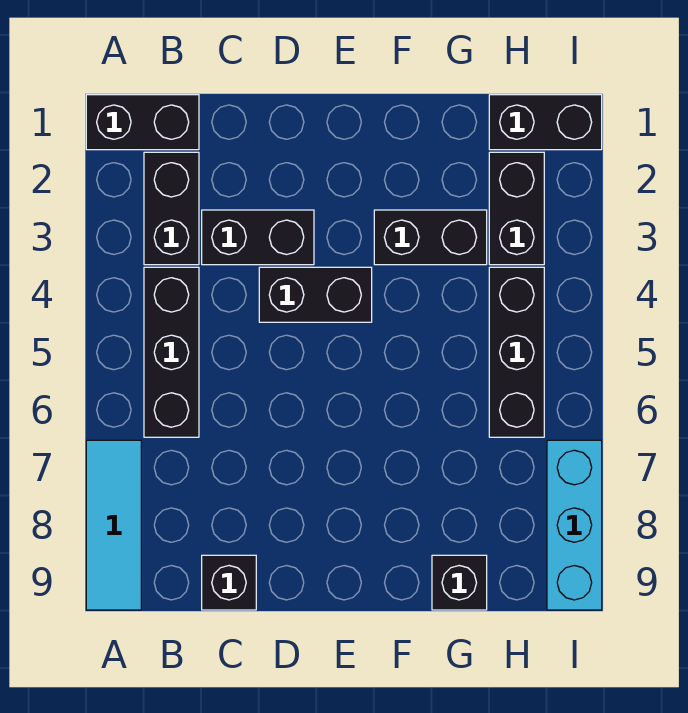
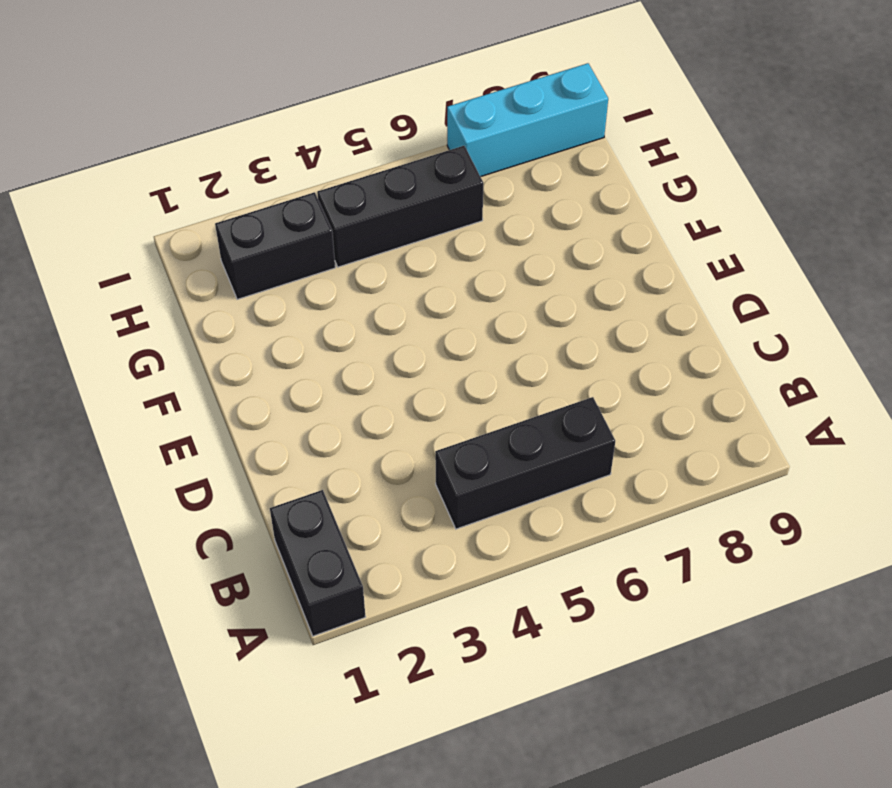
none -> cyan tile A7:A9 level 1
none -> black brick B2:B3 level 1
none -> black brick C3:D3 level 1

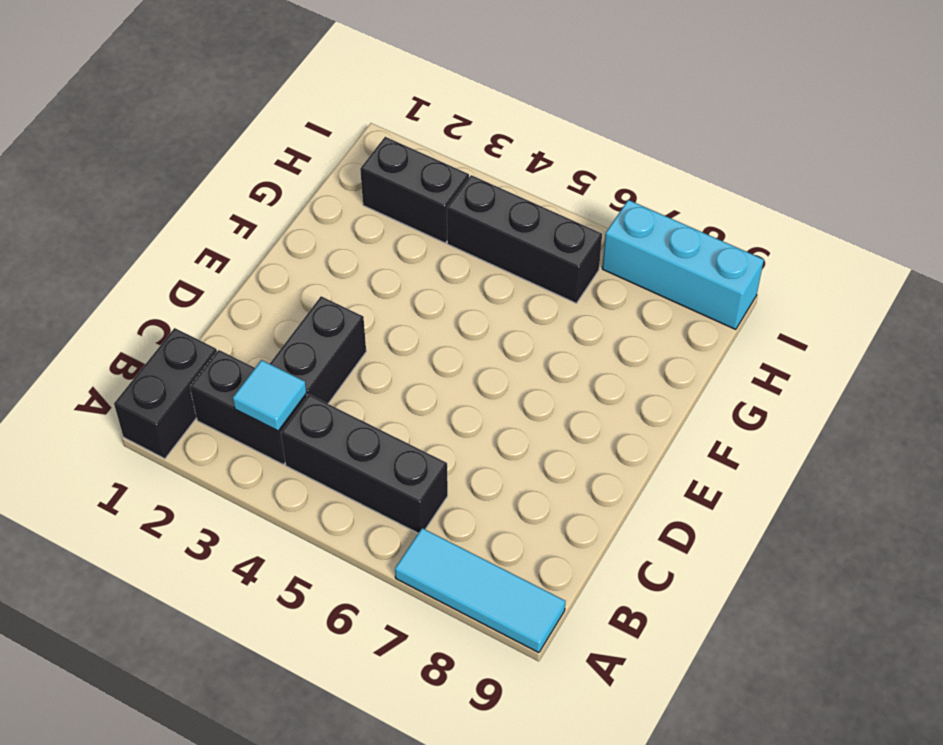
cyan tile B3 level 2 -> none
none -> black brick C9 level 1
none -> black brick D4:E4 level 1
none -> black brick F3:G3 level 1

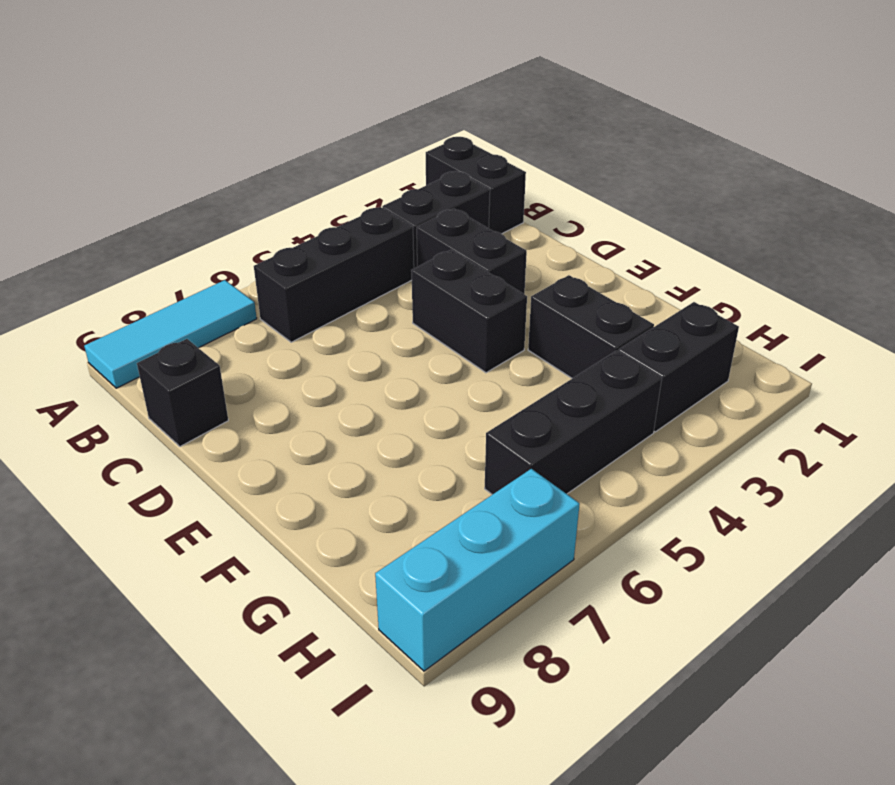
none -> black brick G9 level 1
none -> black brick H1:I1 level 1

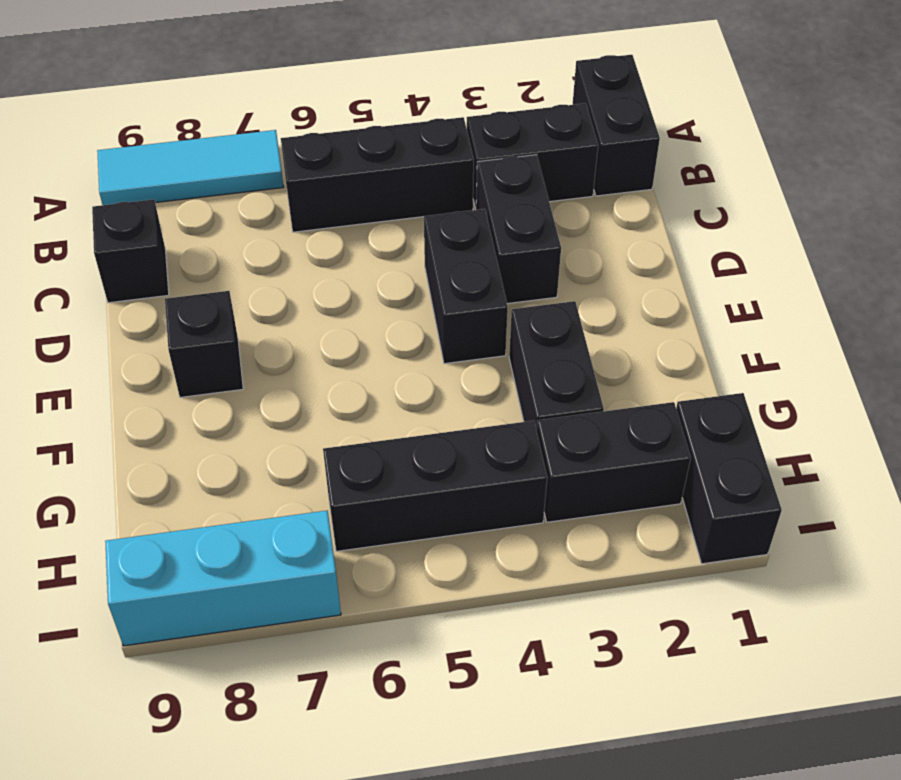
black brick E8 level 1 -> black brick G9 level 1

